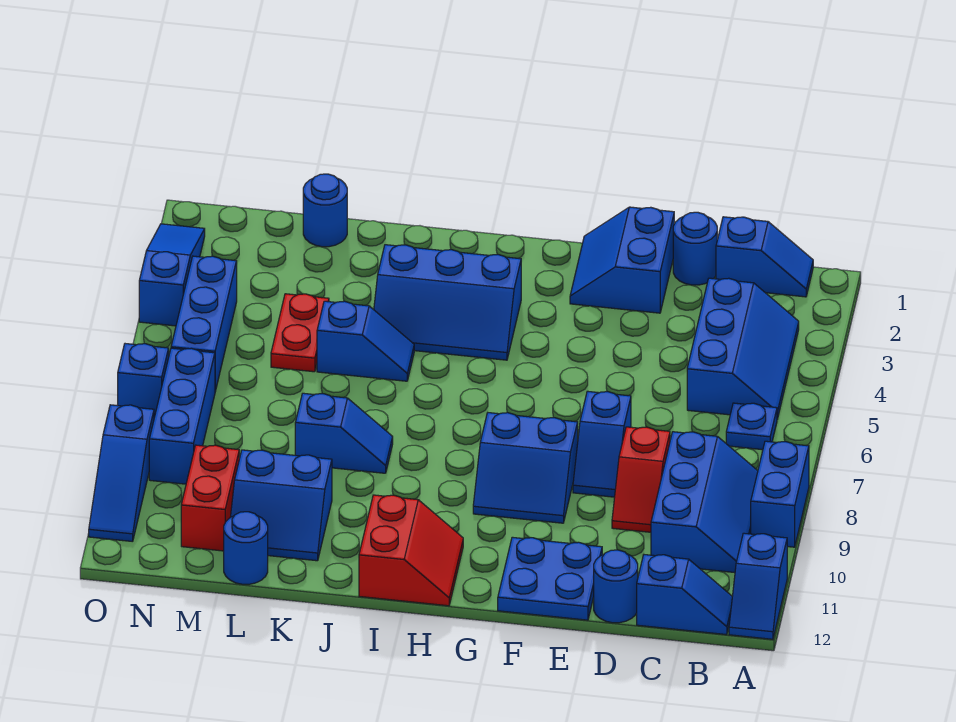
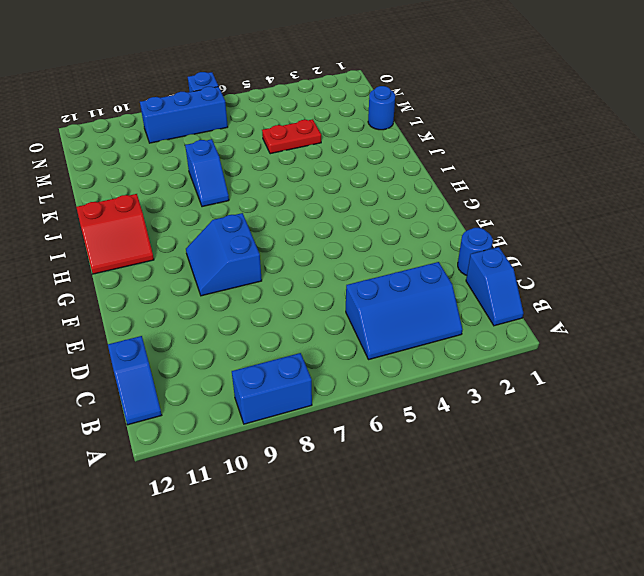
none -> blue slope A11:A12 level 1 top 11
none -> blue plate B6 level 1
none -> blue slope B8:C10 level 1 top C

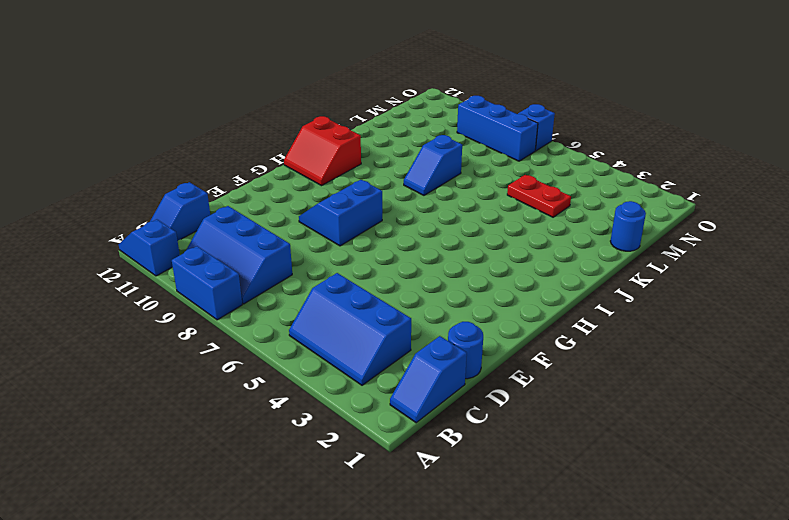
none -> blue plate B6 level 1
none -> red slope D8:D9 level 1 top 8
none -> blue round brick D12 level 1

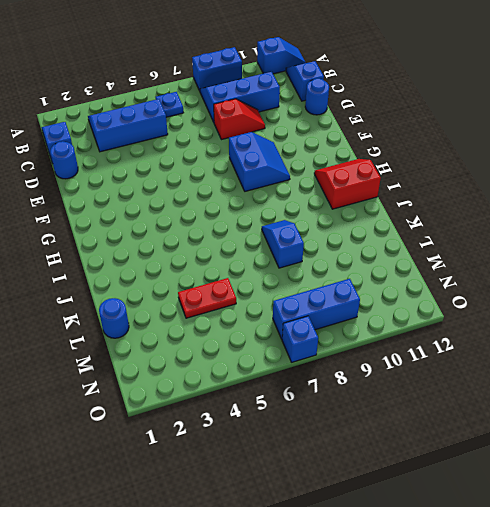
none -> blue slope E1:F2 level 1 top E
none -> blue slope E7:E8 level 1 top 7
none -> blue plate E11:F12 level 1

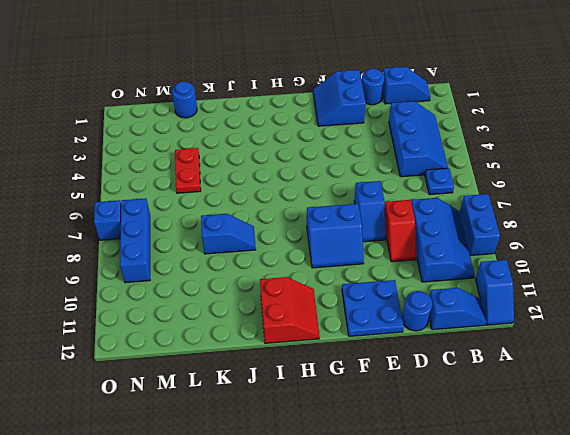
none -> blue slope H3:J4 level 1 top 3
none -> blue slope J5:K5 level 1 top K
none -> blue slope K10:L11 level 1 top 10

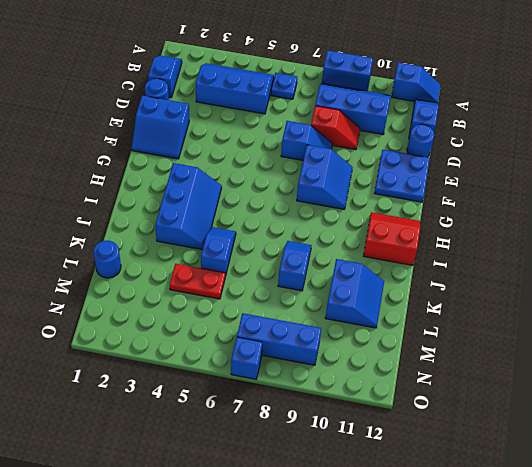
none -> blue round brick L12 level 1
none -> red brick M10:M11 level 1
none -> blue brick N4:N6 level 1

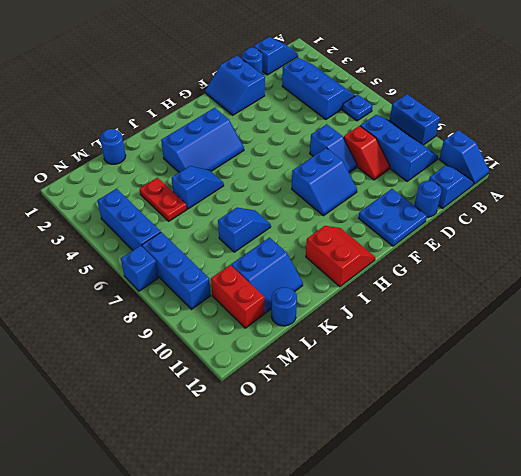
none -> blue slope O2:O4 level 1 top 4
none -> blue slope O9:O11 level 1 top 9

